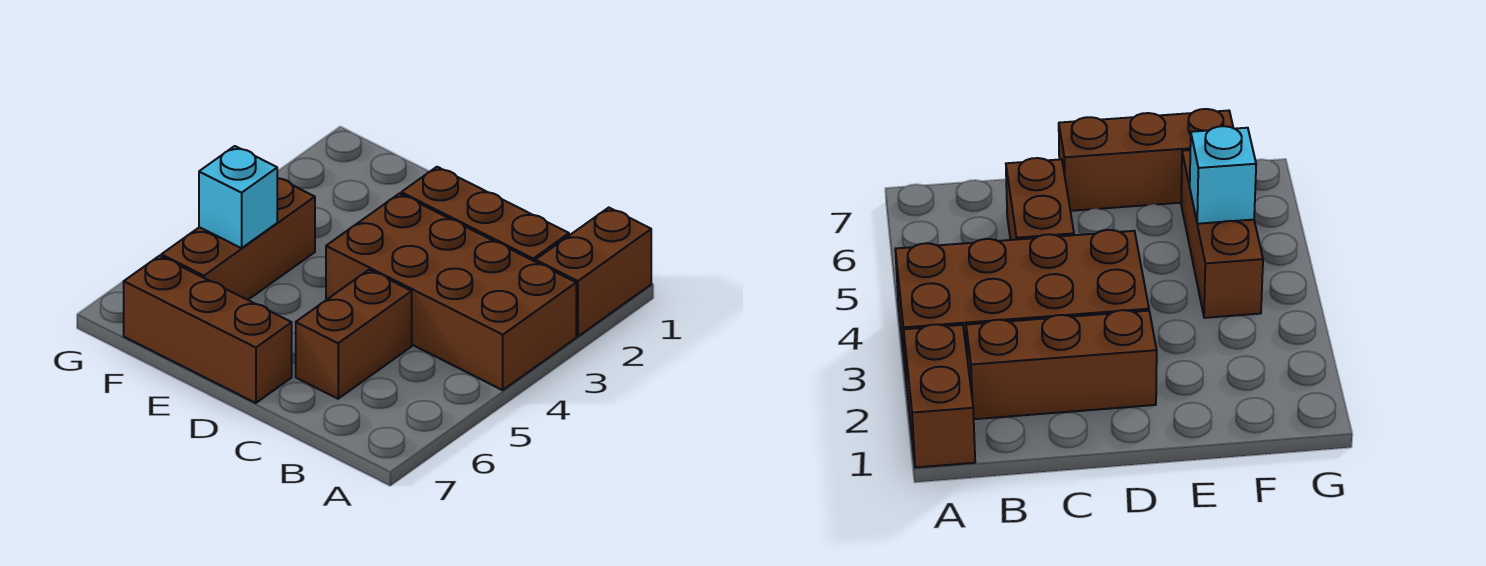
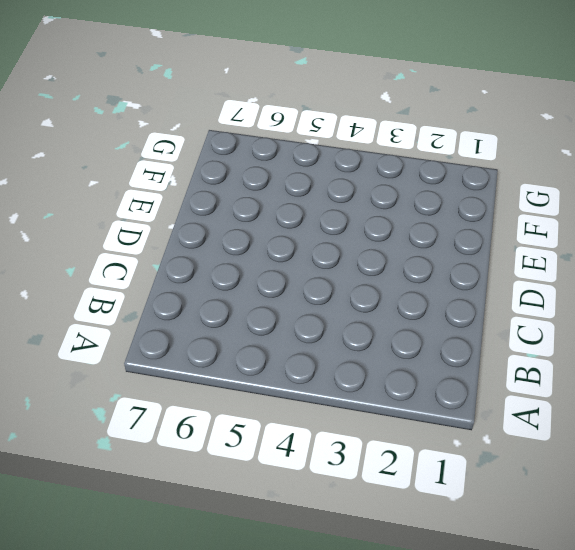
none -> brown brick A1:A2 level 1
none -> brown brick A3:D4 level 1

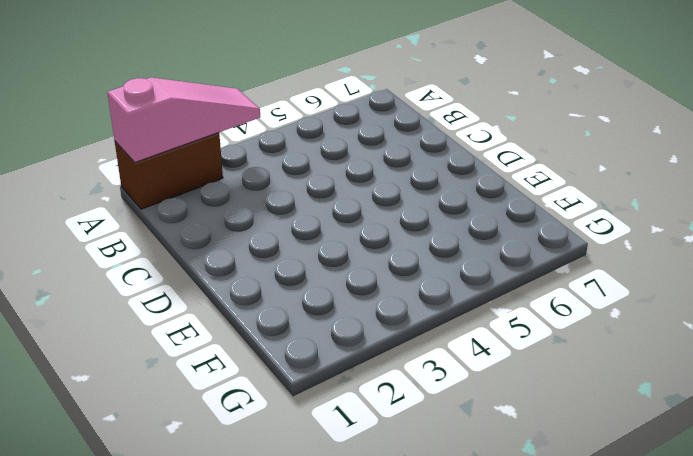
pink slope A1:A3 level 2 top 1 -> none
none -> brown brick A3:D4 level 1
none -> brown brick B2:D2 level 1

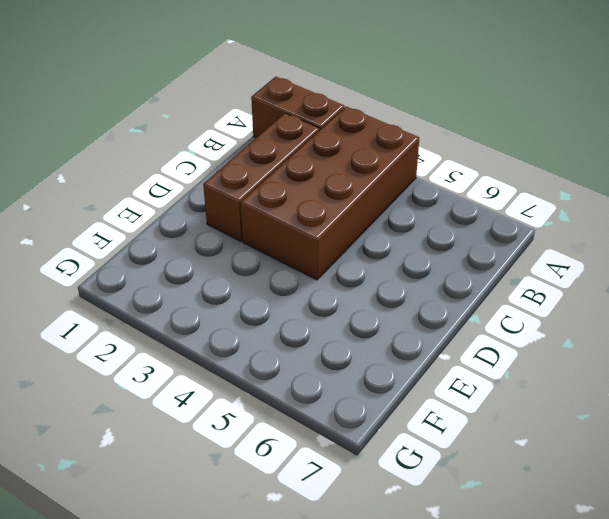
none -> brown brick C5:C6 level 1
none -> brown brick D7:F7 level 1

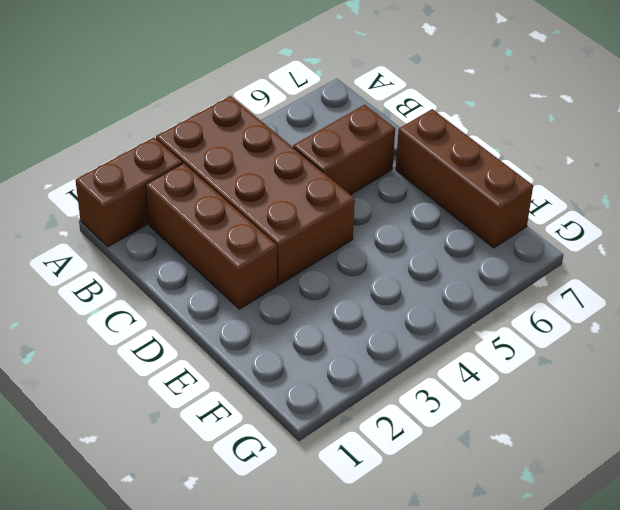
none -> brown brick F4:F6 level 1
none -> cyan brick F5 level 2

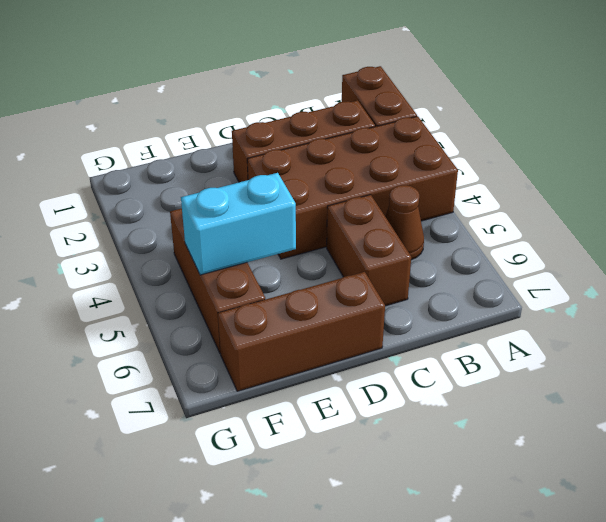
brown cone B5 level 1 -> none
cyan brick E5:F5 level 2 -> cyan brick F5 level 2

